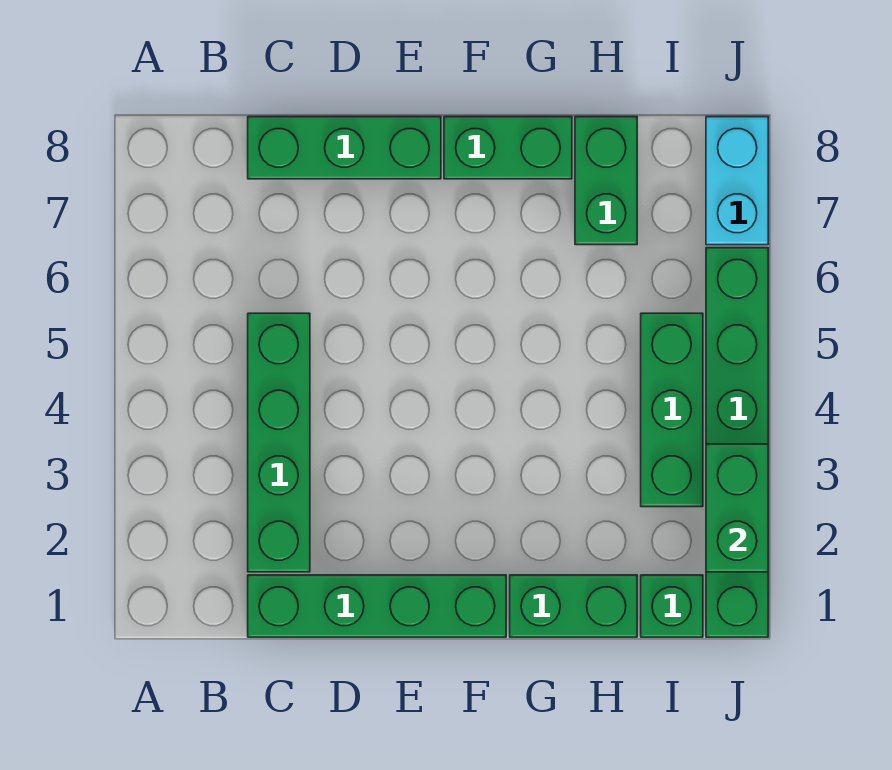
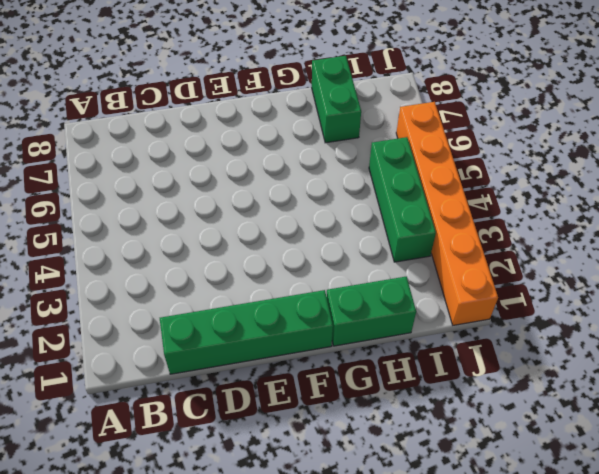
orange brick J1:J6 level 1 -> green brick J1:J6 level 1
none -> green brick C2:C5 level 1
none -> green brick C8:E8 level 1

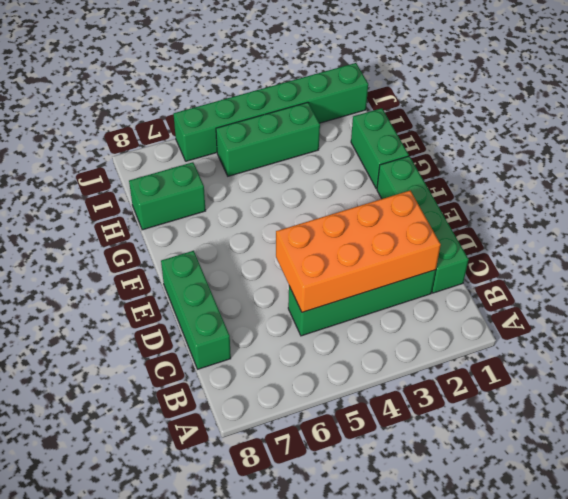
orange brick C2:D5 level 2 -> none
none -> green brick F8:G8 level 1
none -> green brick I1 level 1

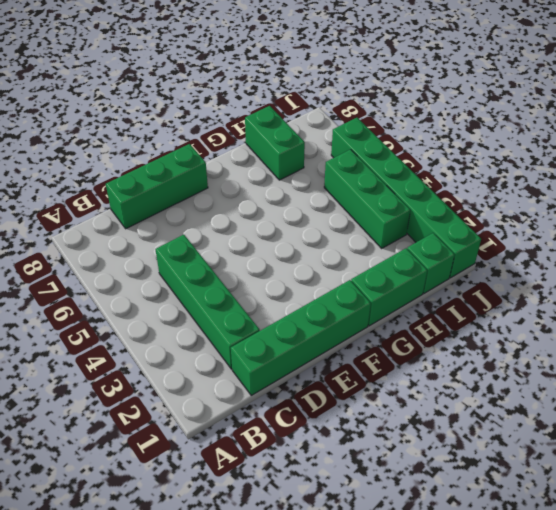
none -> green brick F8:G8 level 1
none -> cyan brick J7:J8 level 1

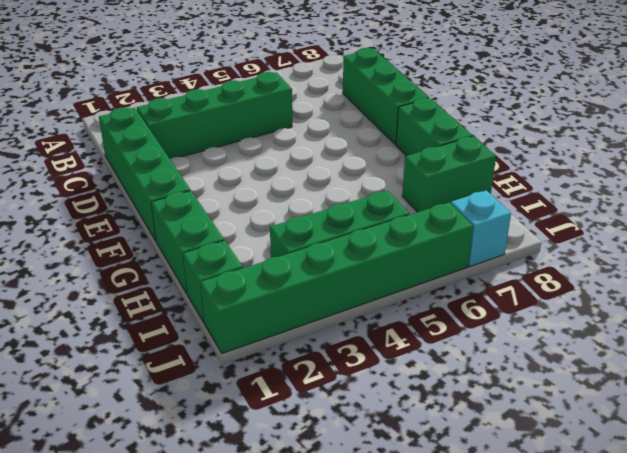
cyan brick J7 level 1 -> cyan brick J7:J8 level 1
none -> green brick J2:J3 level 2

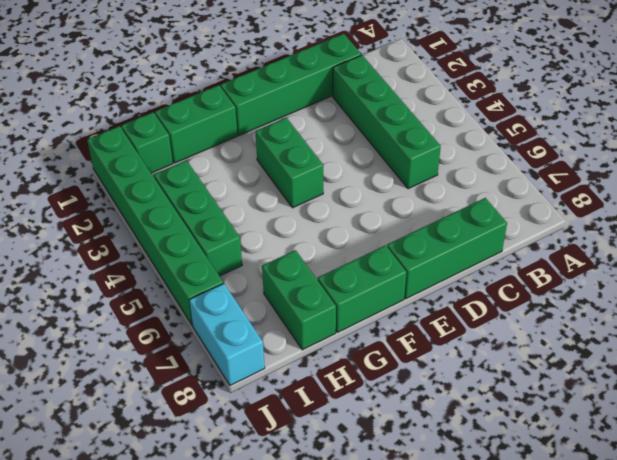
green brick F3:F4 level 1 -> green brick J2:J3 level 2

